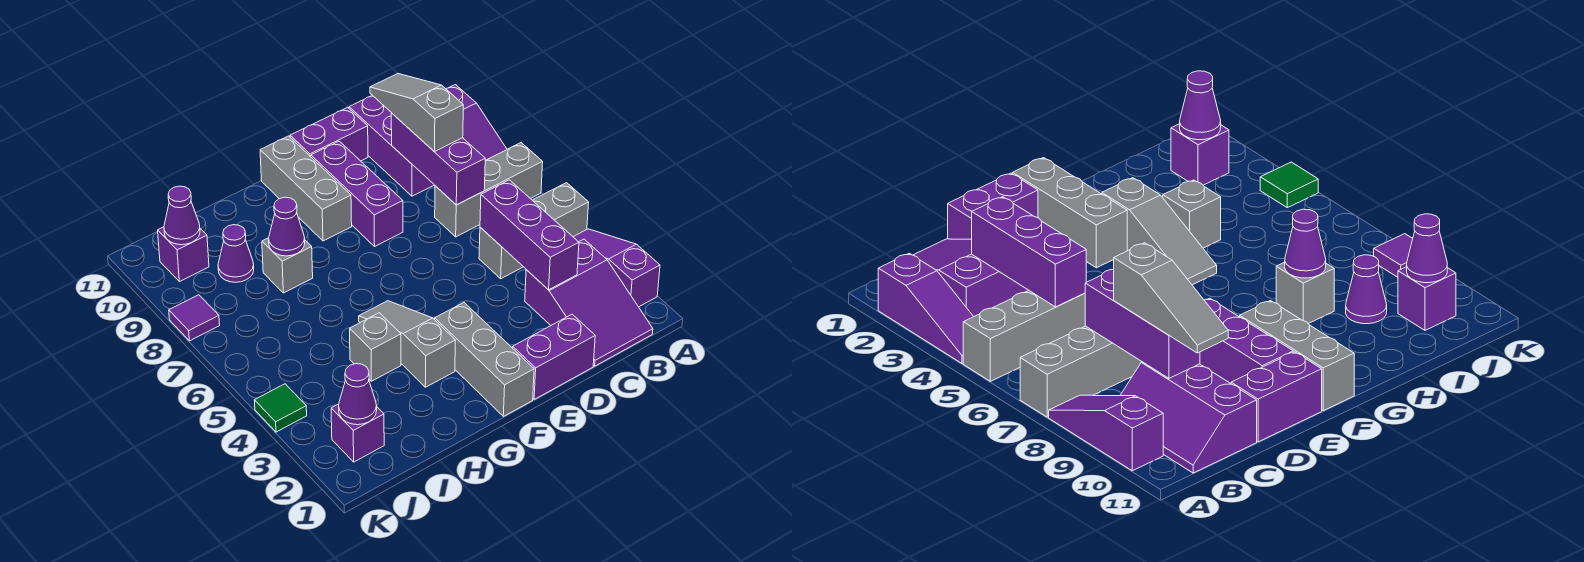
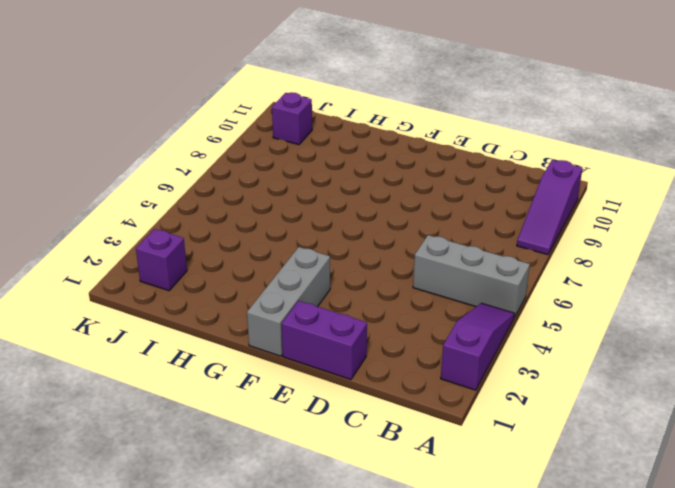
none -> grey brick A7:C7 level 1
none -> purple slope B1:C3 level 1 top 3
none -> purple slope B9:C11 level 1 top C

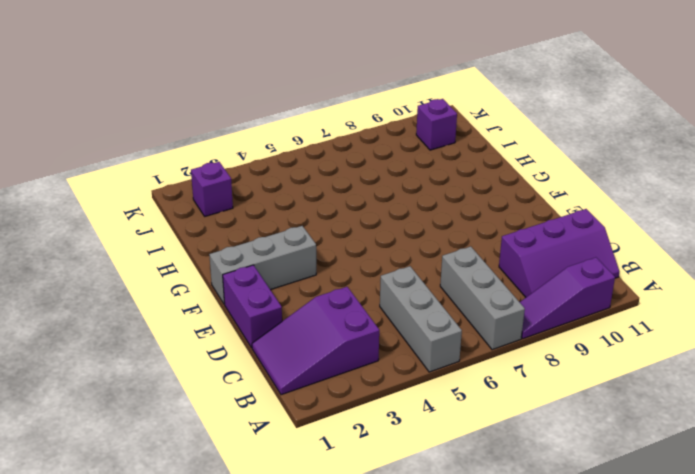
none -> purple slope A2:A4 level 1 top 2
none -> purple brick D11:E11 level 1
none -> purple brick E8:E10 level 1

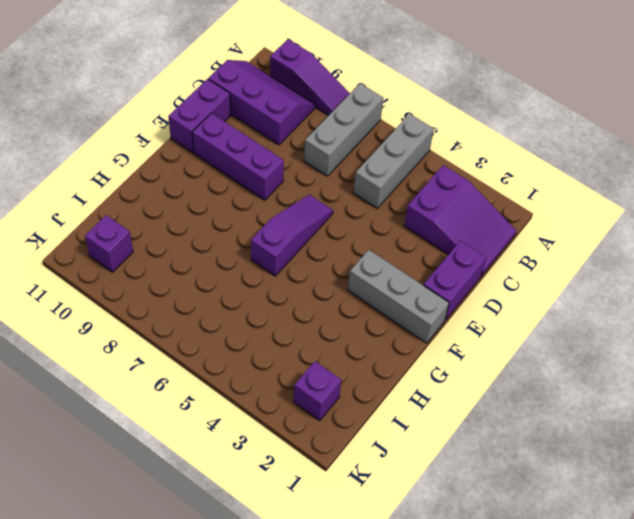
purple slope E6:G6 level 1 top G -> purple slope A2:A4 level 1 top 2
none -> grey brick F9:F11 level 1
none -> grey slope G3:G5 level 1 top 3
none -> grey brick H4 level 1

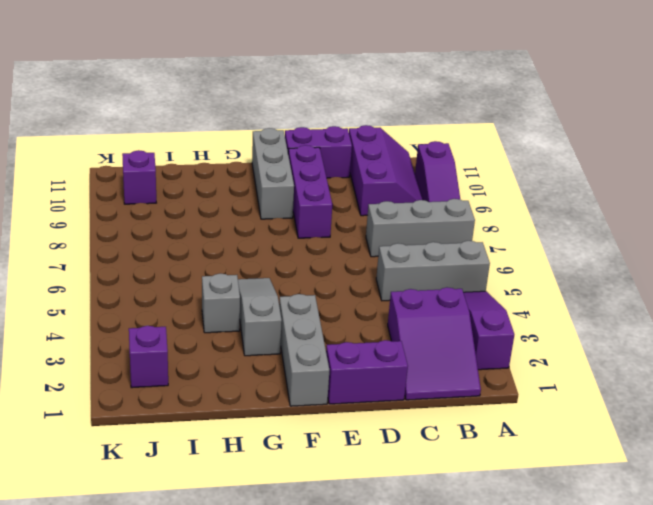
none -> grey brick H8 level 1
none -> purple cone I9 level 1
none -> green tile K4 level 1

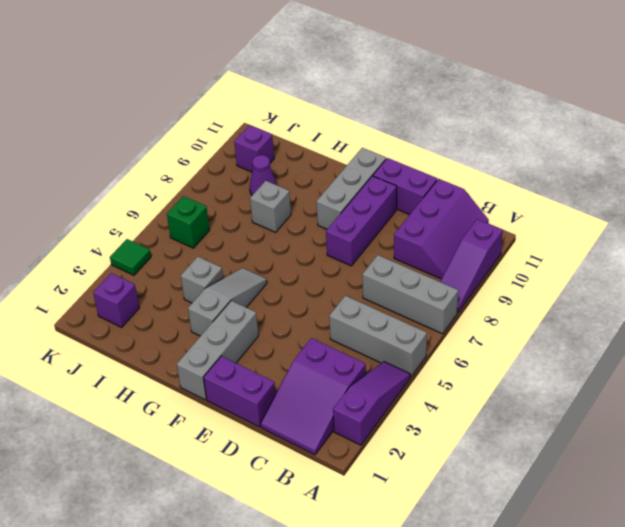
green brick J6 level 1 -> none
none -> purple tile K8 level 1
none -> purple brick C3:C5 level 2
none -> purple brick C7:C9 level 2

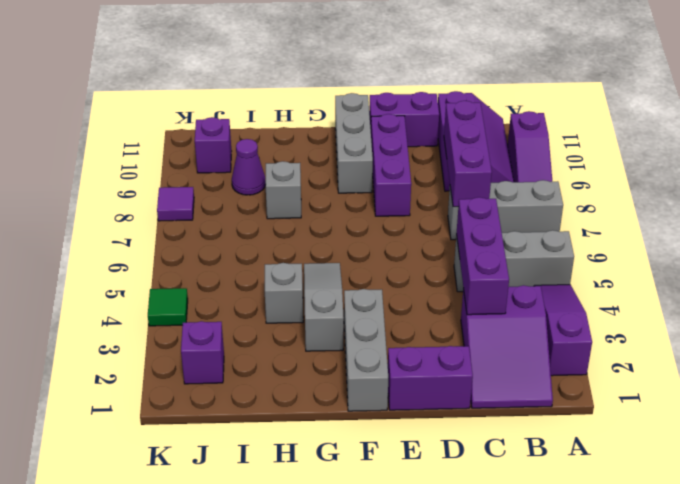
none -> purple cone H8 level 2
none -> purple cone J2 level 2
none -> purple cone J10 level 2

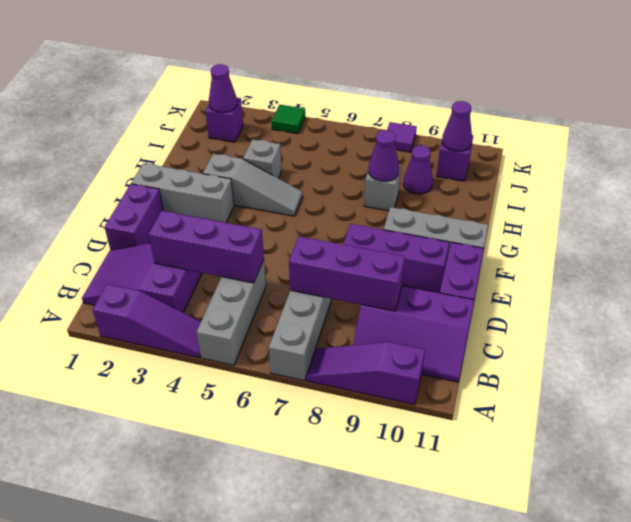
none -> grey slope C8:C10 level 3 top 8

